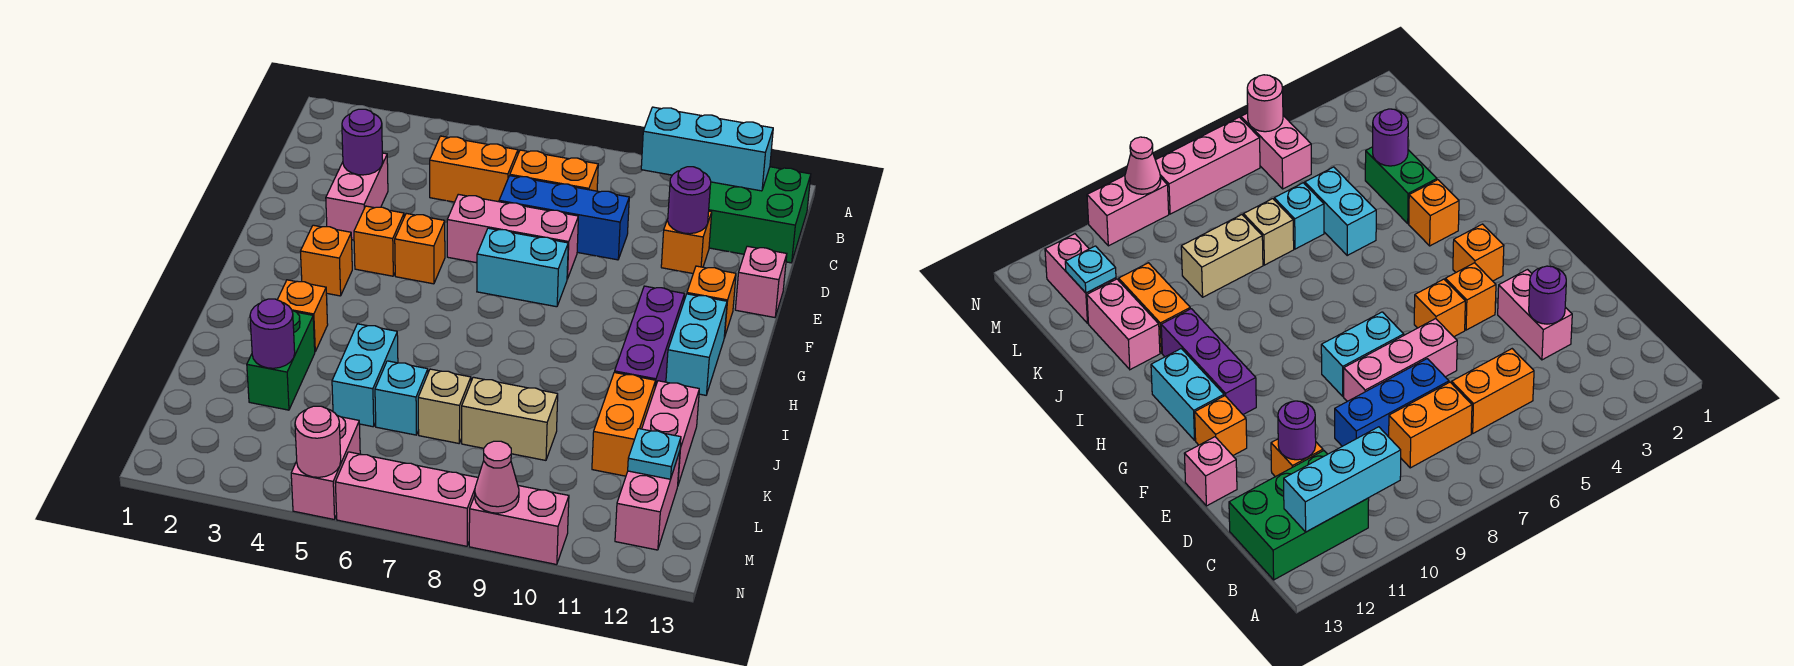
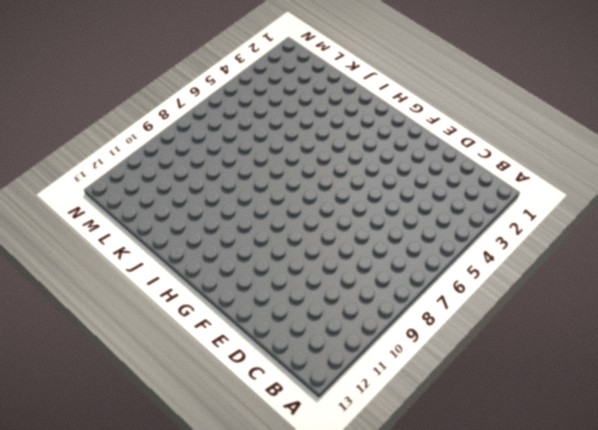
none -> green brick B11:C13 level 1
none -> orange brick C5:C6 level 1
none -> orange brick C7:C8 level 1
none -> pink brick D3:E3 level 1

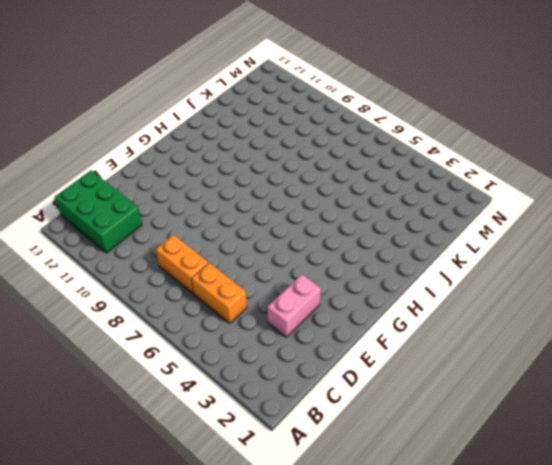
none -> blue brick D7:D9 level 1
none -> orange brick D11 level 1
none -> pink brick E6:E8 level 1
none -> pink brick E13 level 1

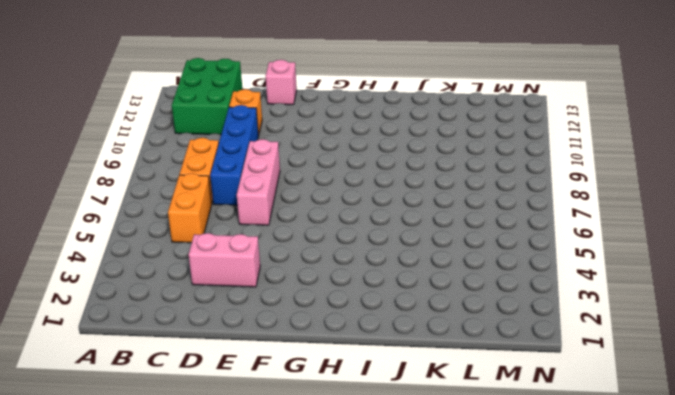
blue brick D7:D10 level 1 -> blue brick D7:D9 level 1
none -> orange brick F4 level 1
none -> orange brick F5 level 1
none -> cyan brick F7:F8 level 1
none -> orange brick F12 level 1

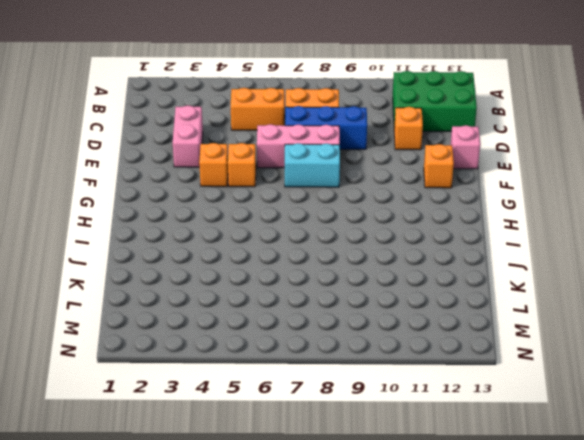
none -> orange brick G3 level 1
none -> purple brick G11:I11 level 1
none -> cyan brick G12:H12 level 1
none -> orange brick I3 level 1

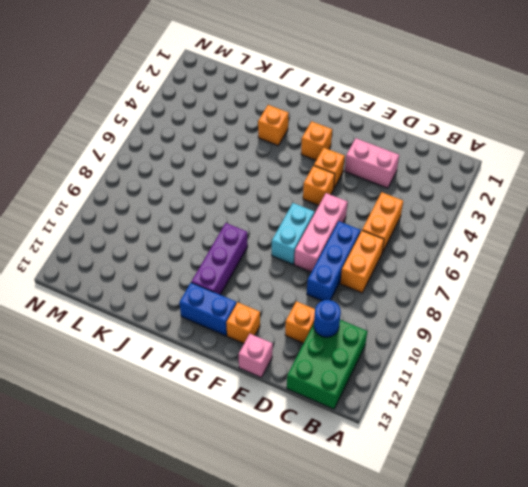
blue round brick C11 level 2 -> none
blue brick G12:H12 level 1 -> cyan brick G12:H12 level 1
purple brick H9:H11 level 1 -> purple brick G11:I11 level 1
none -> green brick J3:K3 level 1
none -> cyan brick J5:K5 level 1
none -> orange brick J11:K11 level 1
none -> pink brick J12:K12 level 1

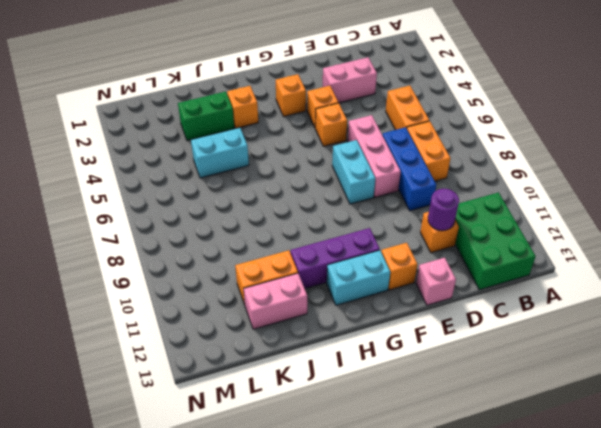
none -> cyan brick K6 level 1
none -> tan brick K7 level 1
none -> tan brick K8:K9 level 1
none -> pink brick L12:M12 level 1

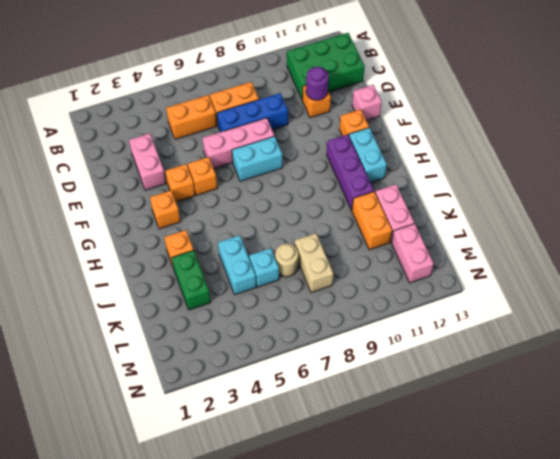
tan round brick K7 level 1 -> tan brick K7 level 1
tan brick K8:L8 level 1 -> tan brick K8:K9 level 1
none -> pink brick M5:N5 level 1
none -> pink brick N6:N8 level 1
none -> pink brick N9:N10 level 1
none -> cyan brick B10:B12 level 2

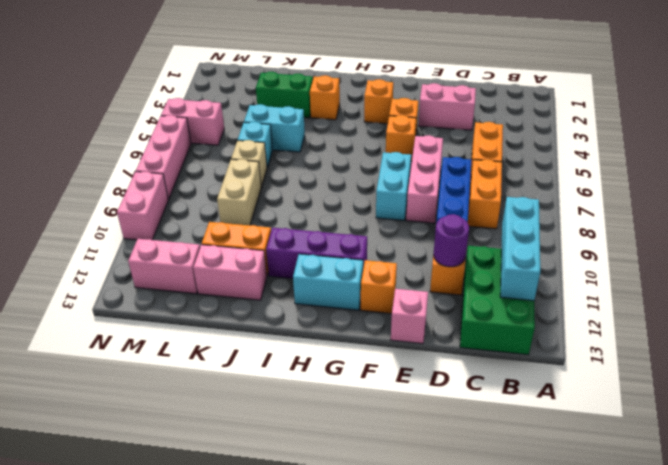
none -> purple round brick D3 level 2
none -> purple round brick K3 level 2
none -> cyan plate L12 level 2
none -> pink round brick N5 level 2

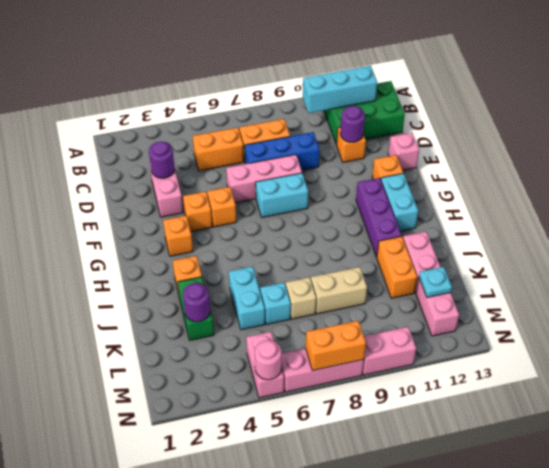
orange brick N7:N8 level 2 -> none
none -> pink cone N9 level 2

